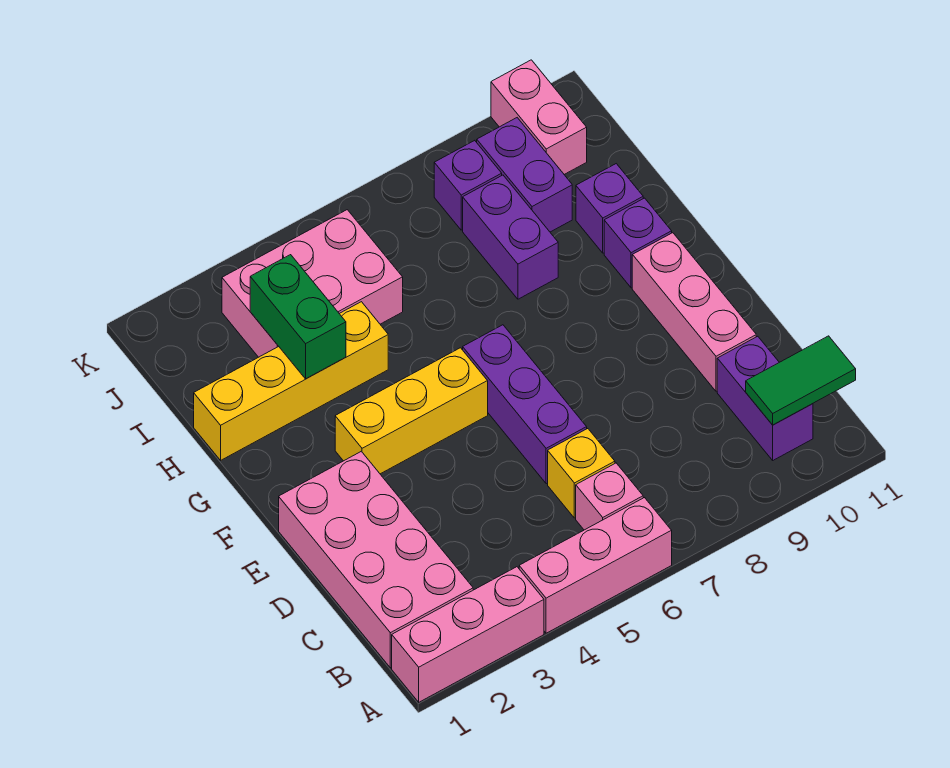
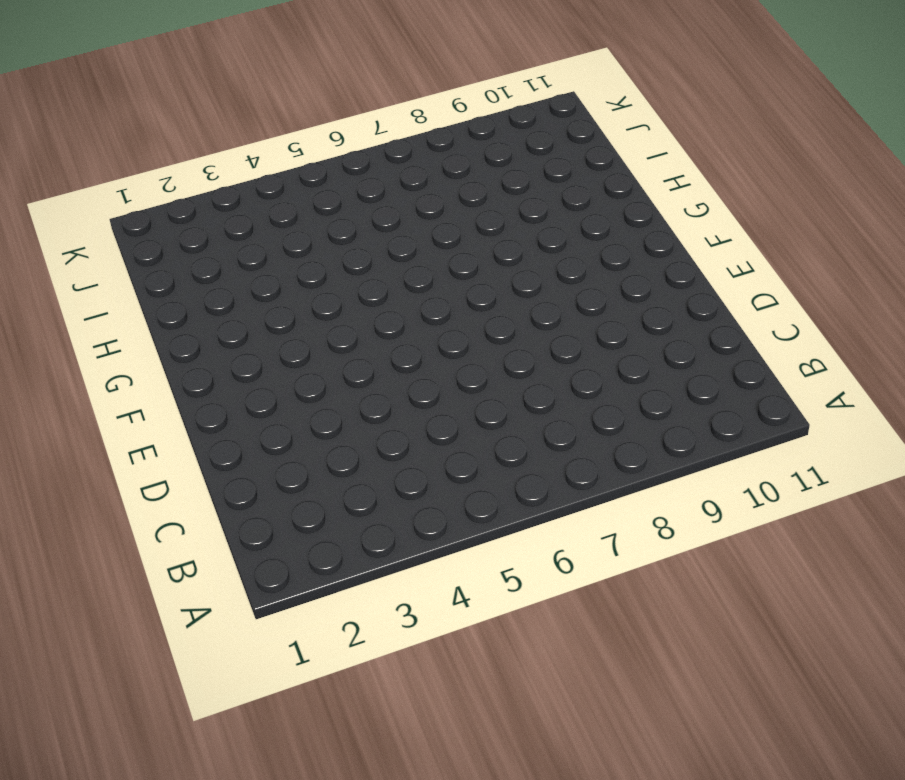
none -> pink brick A1:A3 level 1
none -> pink brick A4:A6 level 1
none -> pink brick B1:E2 level 1

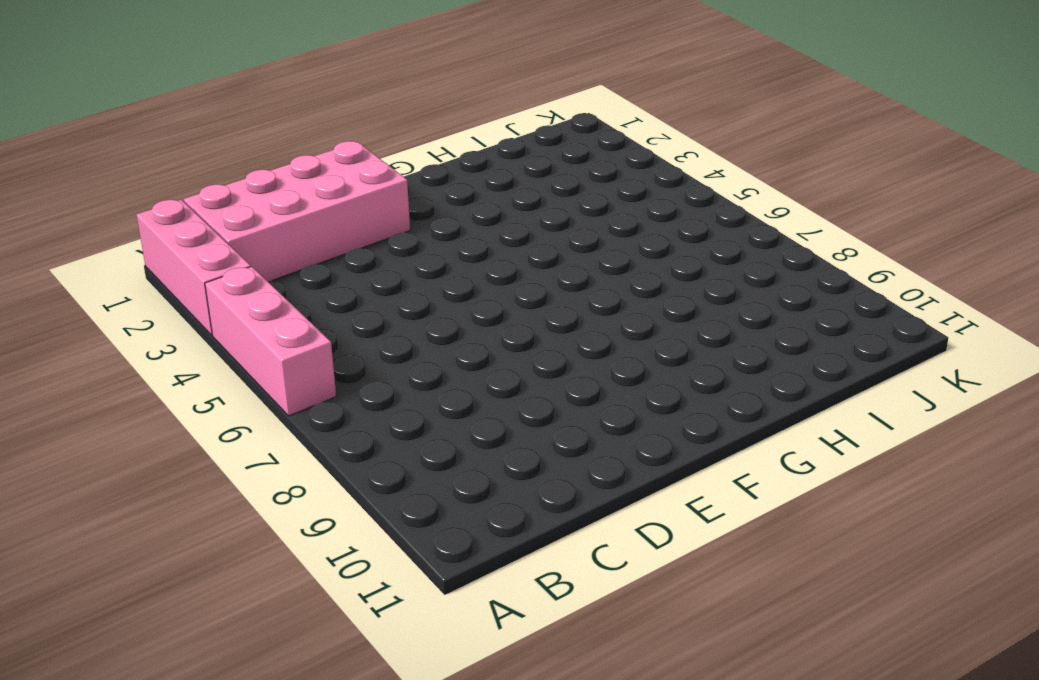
none -> pink brick B6 level 1
none -> purple brick B10:C10 level 1
none -> yellow brick C6 level 1

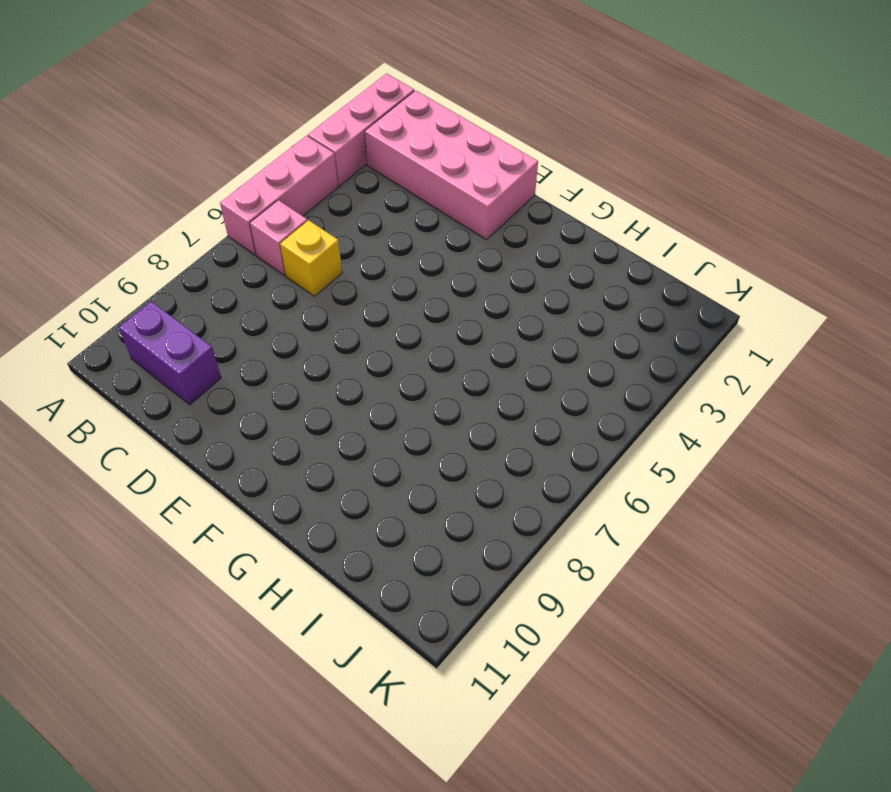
none -> purple brick D6:F6 level 1
none -> pink brick D10:F10 level 1
none -> yellow brick F3:F5 level 1

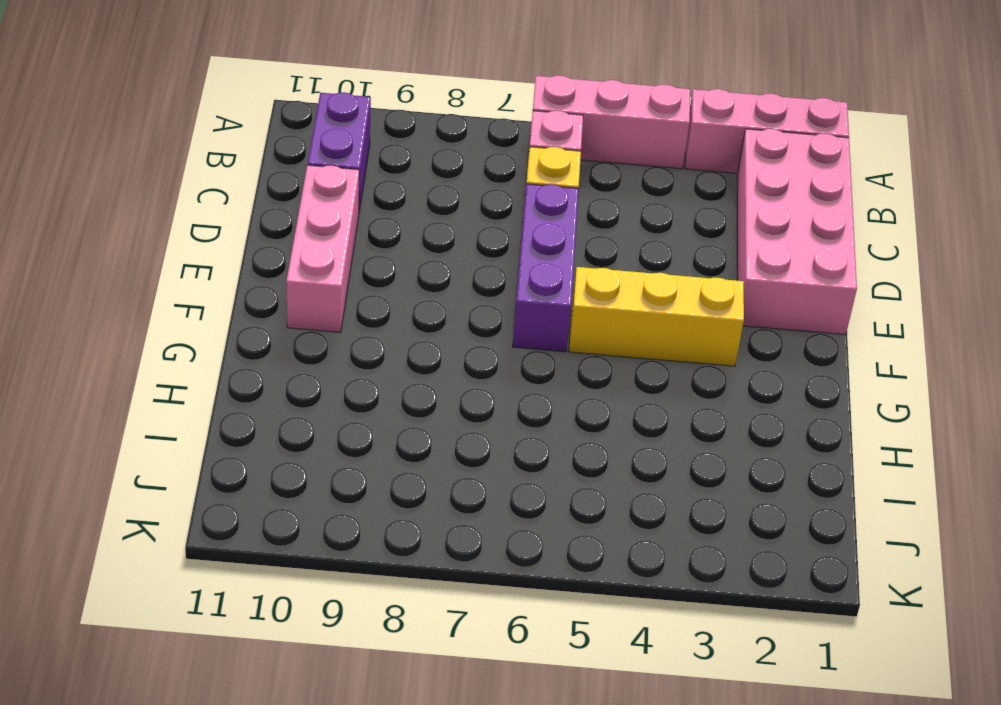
none -> purple brick G10 level 1
none -> yellow brick H1:H4 level 1
none -> purple brick H8:I8 level 1

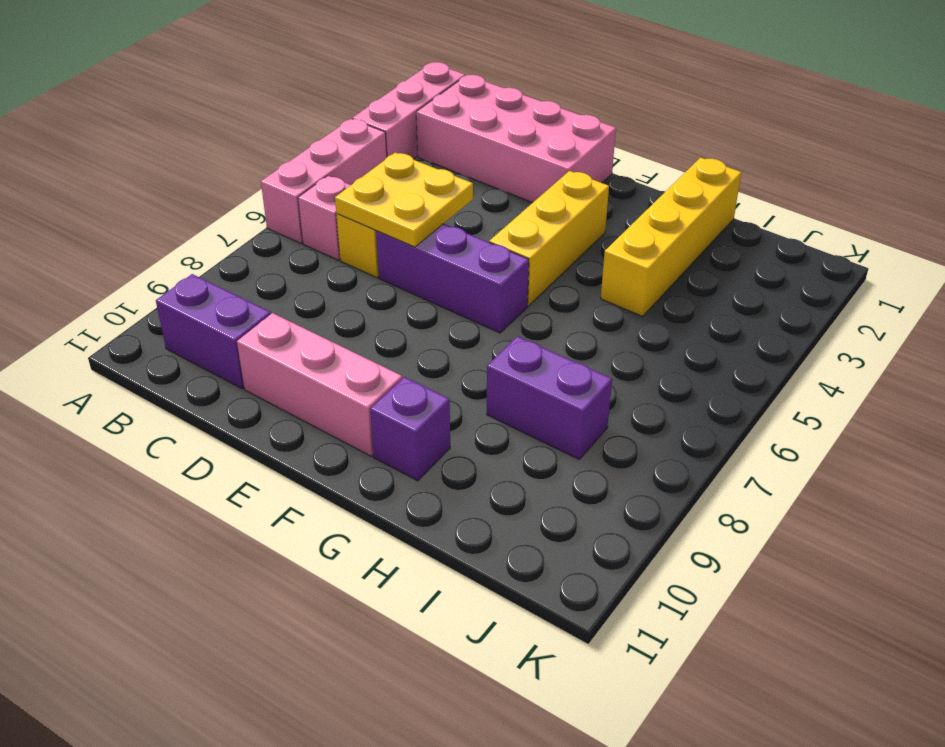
yellow plate C5:D6 level 2 -> none
none -> purple brick H10 level 1
none -> pink brick I3:J5 level 1
none -> purple brick I9:J9 level 1

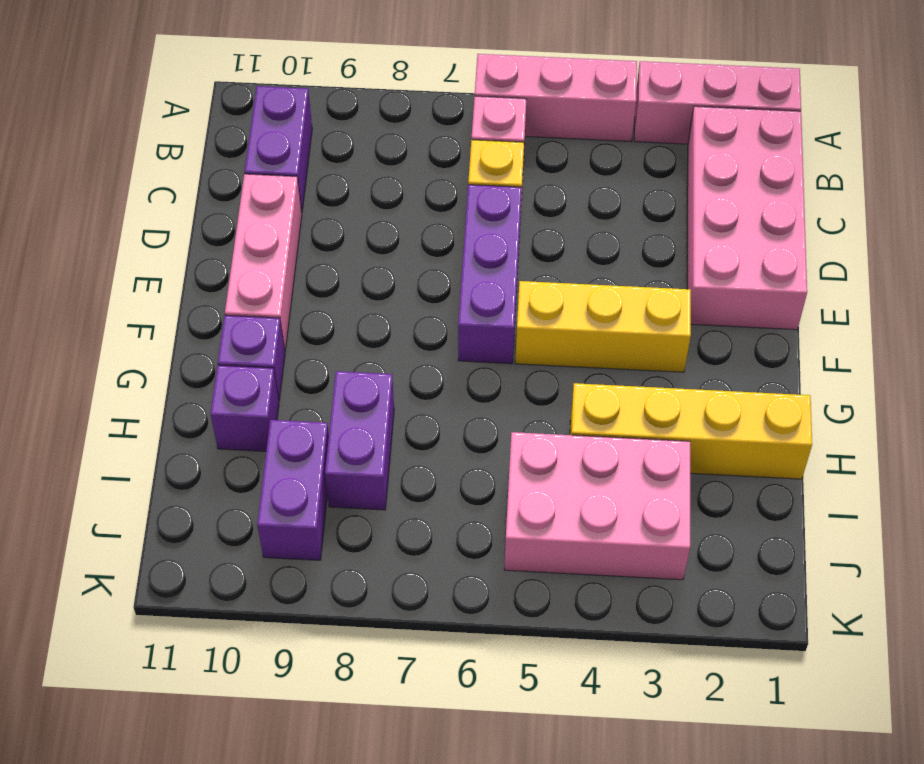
none -> purple brick J8 level 1
none -> pink brick J10:K10 level 1
none -> green tile B10:B11 level 2

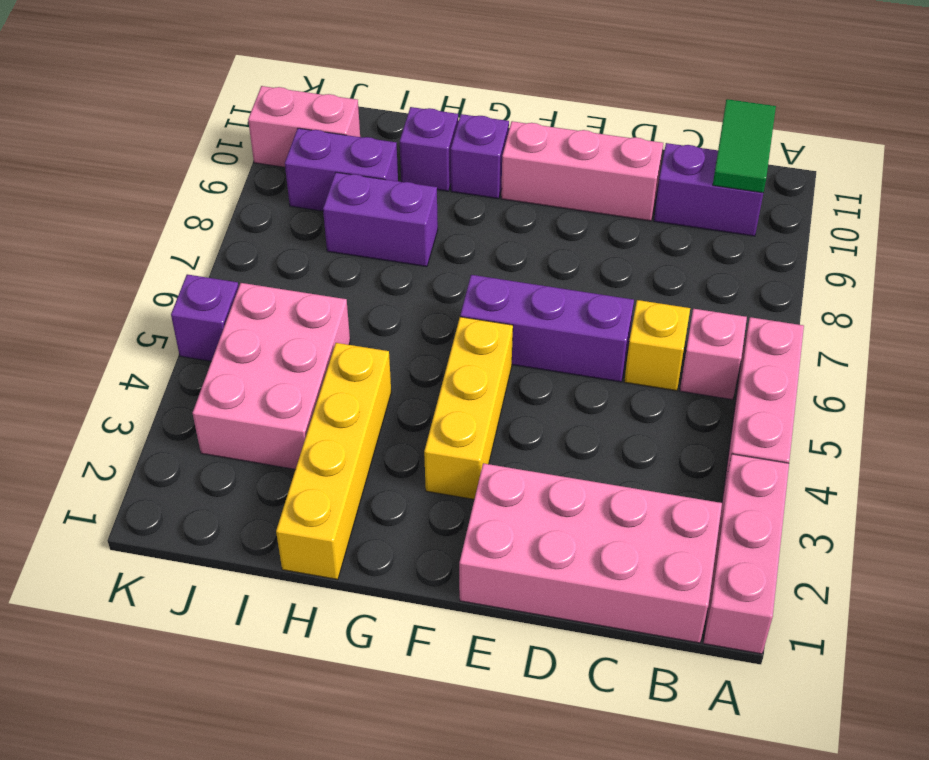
purple brick K5 level 1 -> purple brick J8 level 1
none -> green brick H3:I3 level 2

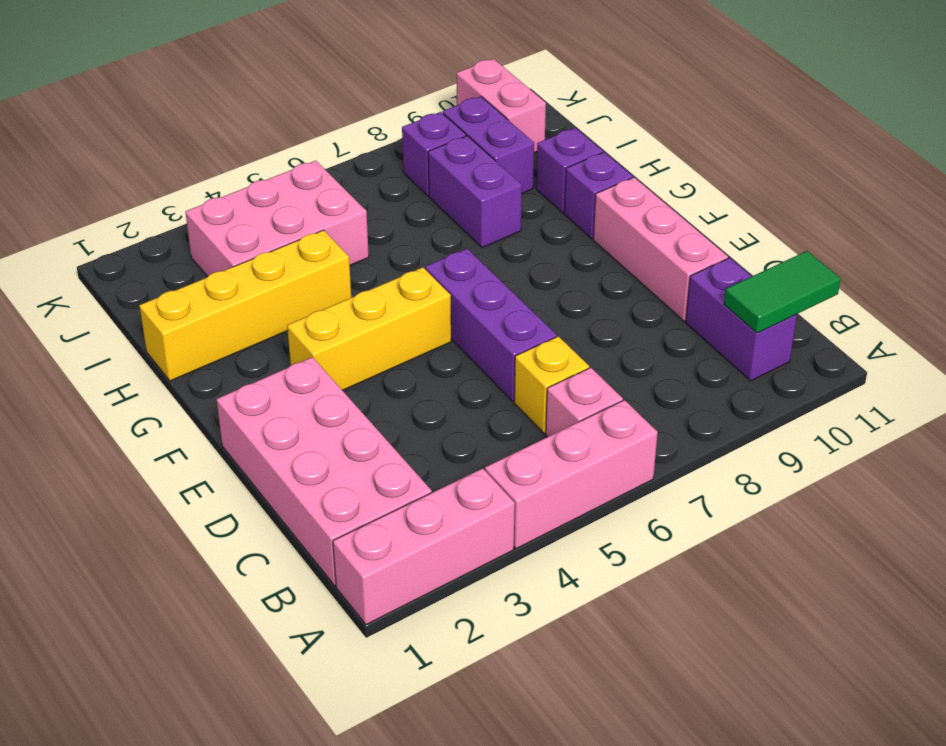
none -> green brick H3:I3 level 2

